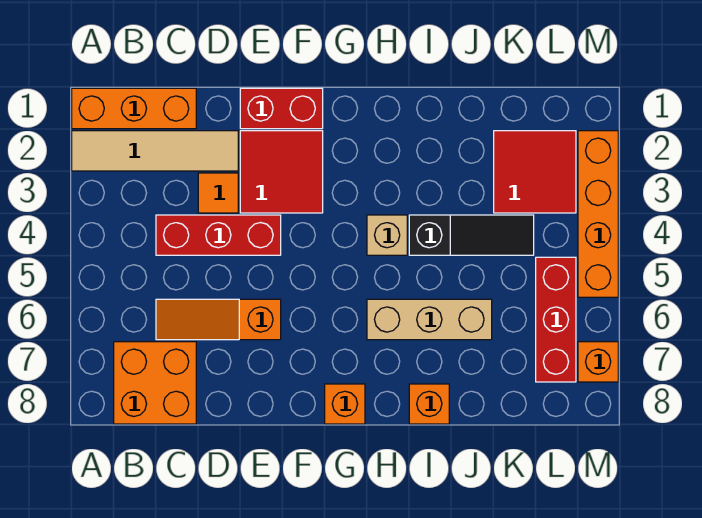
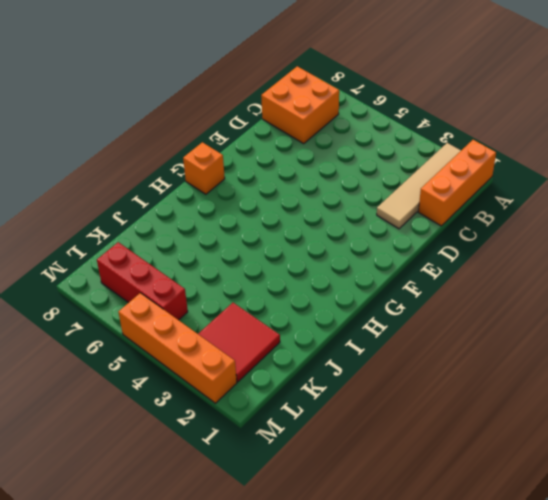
none -> red brick C4:E4 level 1
none -> orange slope C6:E6 level 1 top E
none -> orange tile D3 level 1

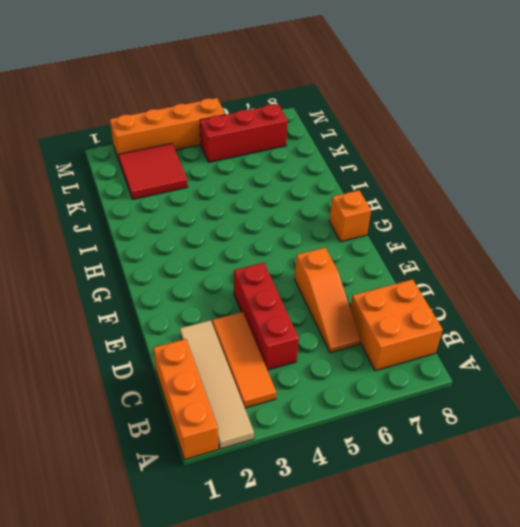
orange tile B3:D3 level 1 -> orange tile D3 level 1
none -> red brick E1:F1 level 1
none -> red tile E2:F3 level 1
none -> tan brick H4 level 1

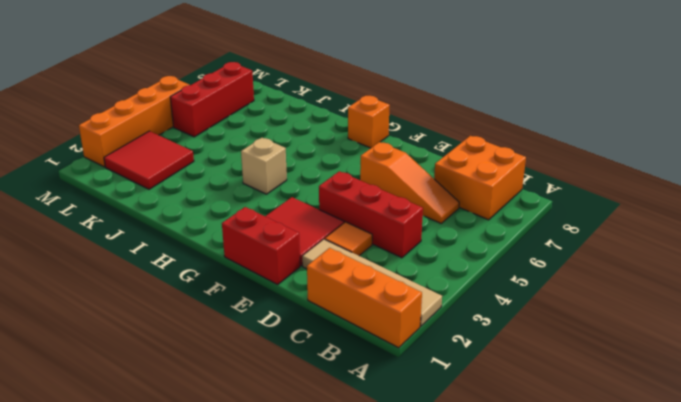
none -> tan brick H6:J6 level 1
none -> black slope I4:K4 level 1 top I
none -> orange brick I8 level 1

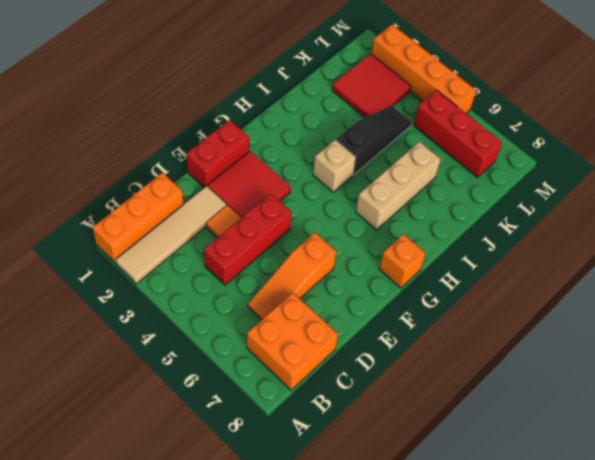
none -> orange brick I8 level 1
none -> orange brick M7 level 1

